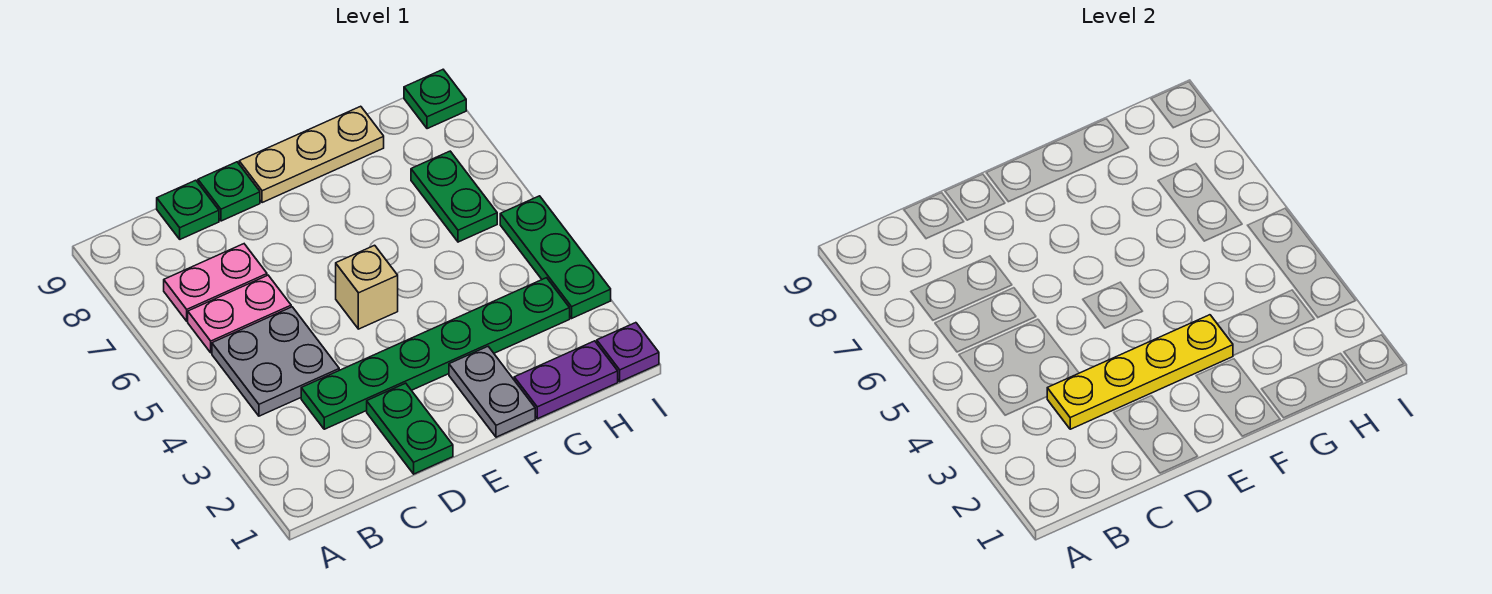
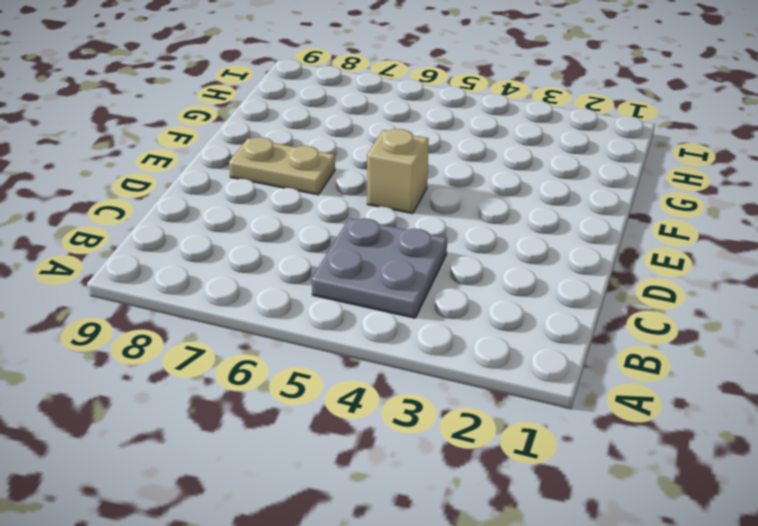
tan plate E7:E8 level 1 -> none
none -> pink plate B6:C6 level 1
none -> pink plate B7:C7 level 1
none -> green plate C3:H3 level 1

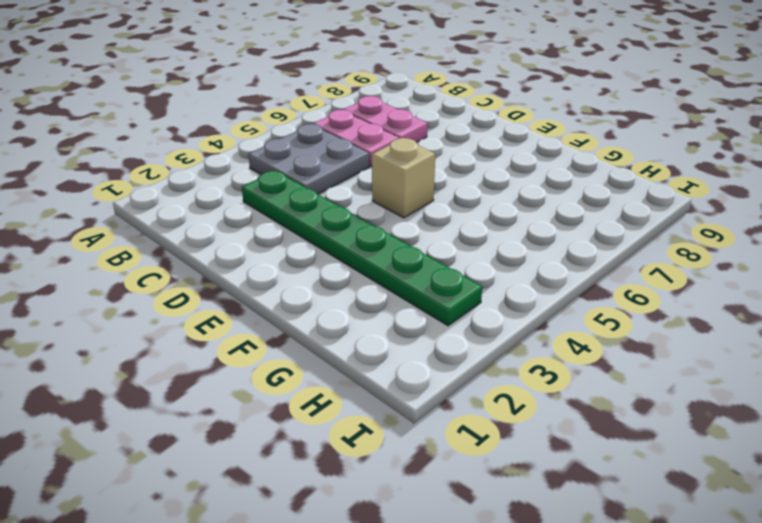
none -> green plate C9 level 1
none -> green plate D1:D2 level 1
none -> green plate D9 level 1

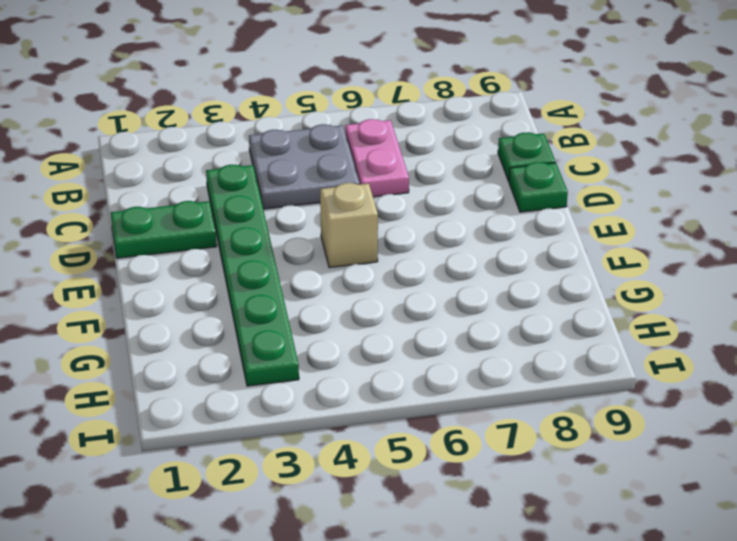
none -> pink plate B7:C7 level 1
none -> tan plate E9:G9 level 1
none -> grey plate F1:F2 level 1

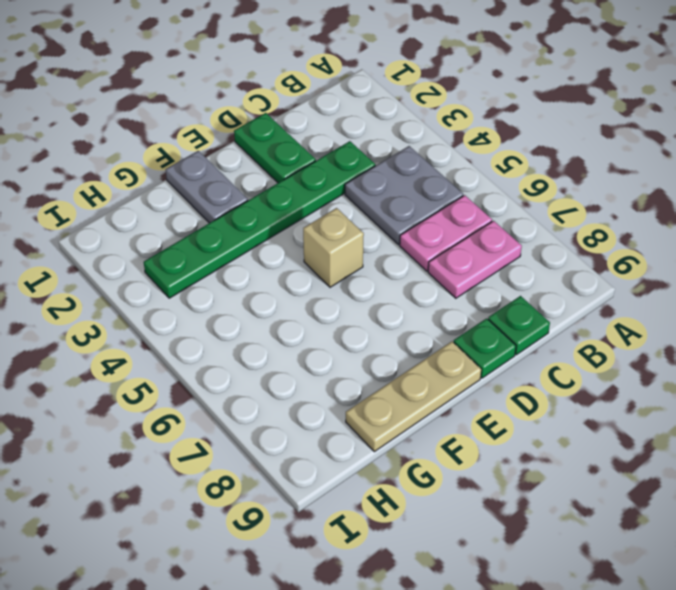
none -> purple plate G1:H1 level 1
none -> green plate H6:H7 level 1
none -> purple plate I1 level 1

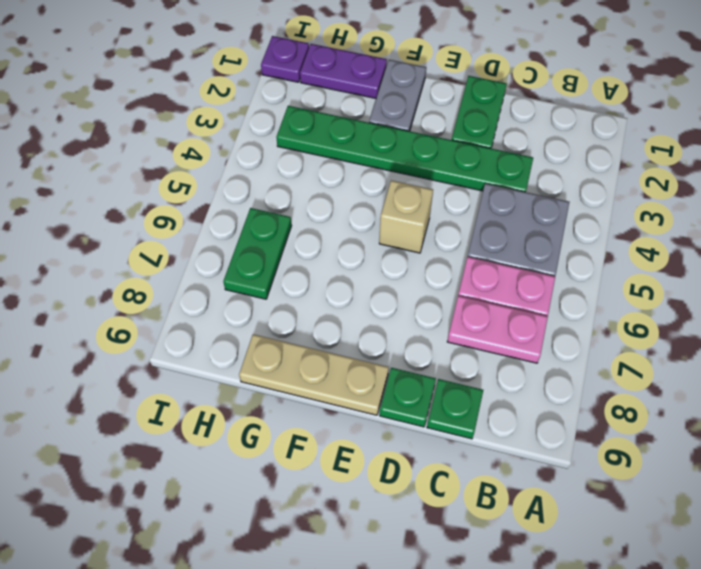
none -> green plate I3:I5 level 1
none -> green plate I9 level 1
none -> yellow plate C3:F3 level 2

